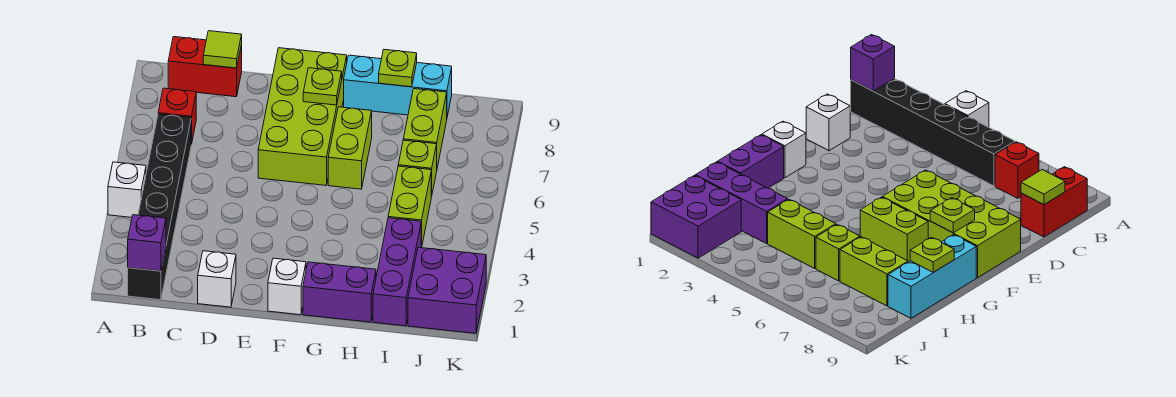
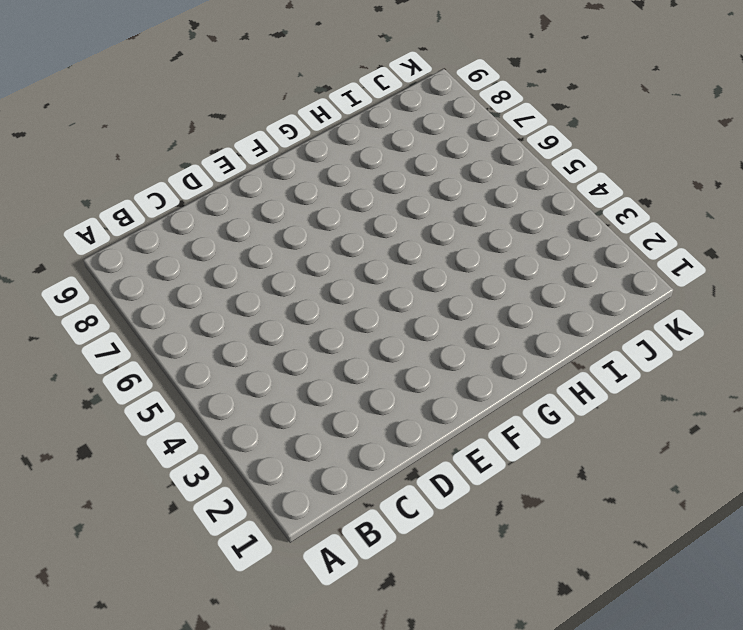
none -> white brick A4 level 1
none -> black brick B1:B6 level 1
none -> red brick B7 level 1

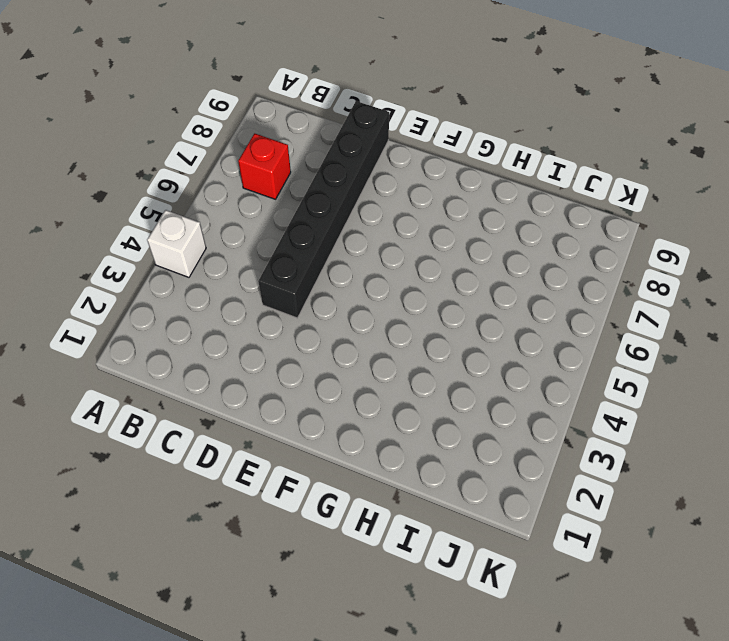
black brick D4:D9 level 1 -> black brick B1:B6 level 1
none -> red brick B9:C9 level 1
none -> white brick D1 level 1
none -> lime brick E6:F9 level 1

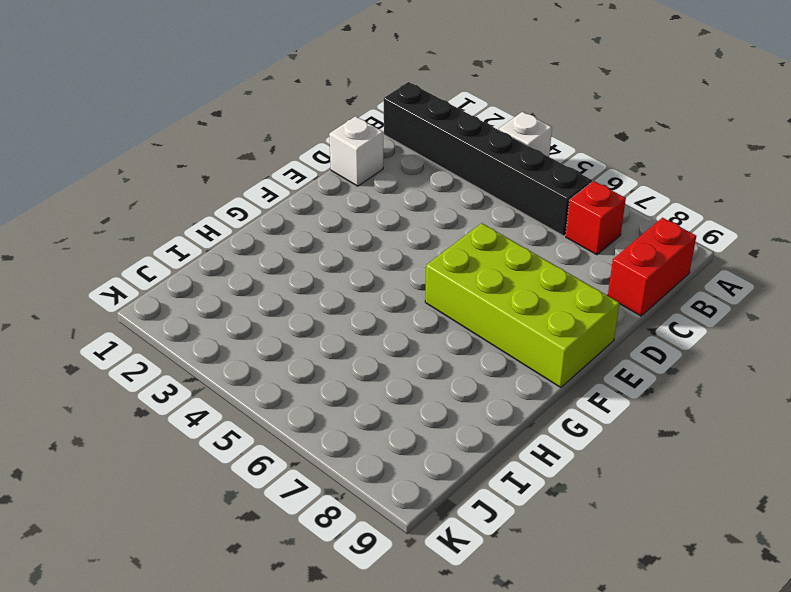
none -> white brick F1 level 1
none -> purple brick G1:H1 level 1
none -> lime brick G6:G7 level 1

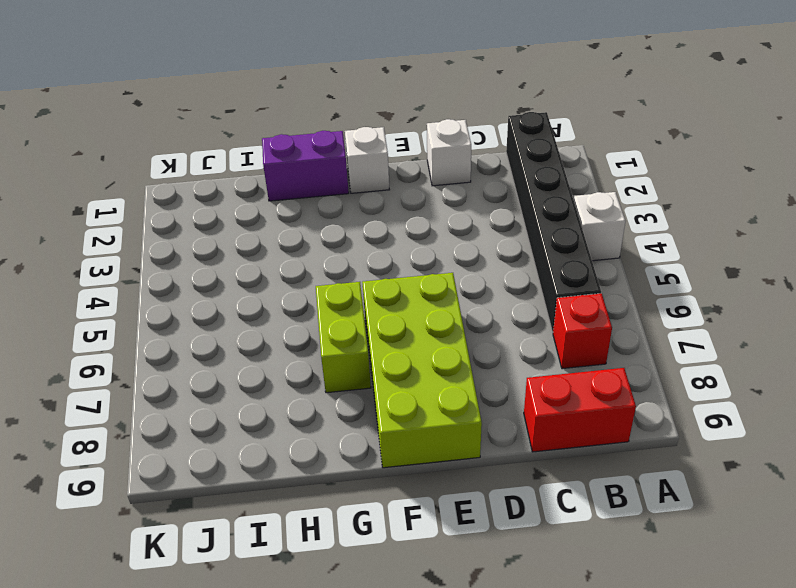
none -> cyan brick G9:I9 level 1
none -> purple brick I1:I3 level 1
none -> lime brick I4:I5 level 1

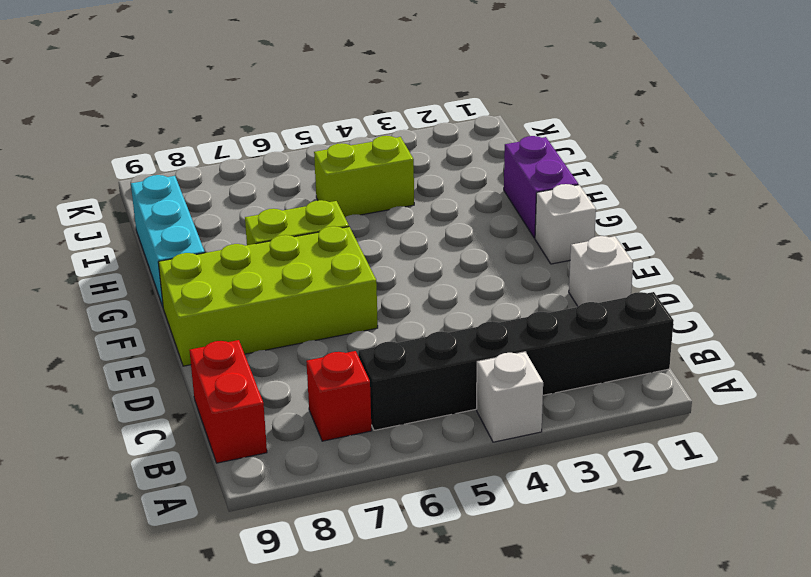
none -> purple brick I1:I3 level 1
none -> lime brick I6 level 1
none -> lime brick I7:I8 level 1

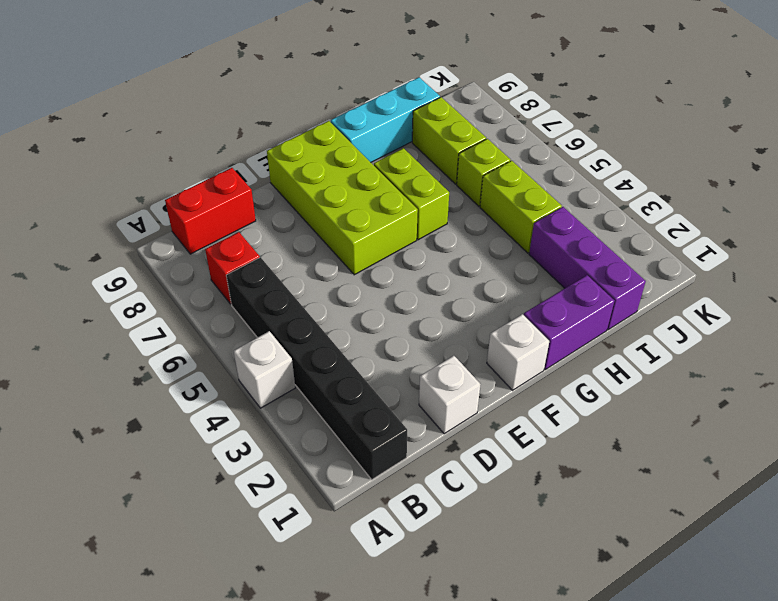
none -> purple brick J1:K2 level 1
none -> purple brick B1 level 2
none -> lime tile C9 level 2

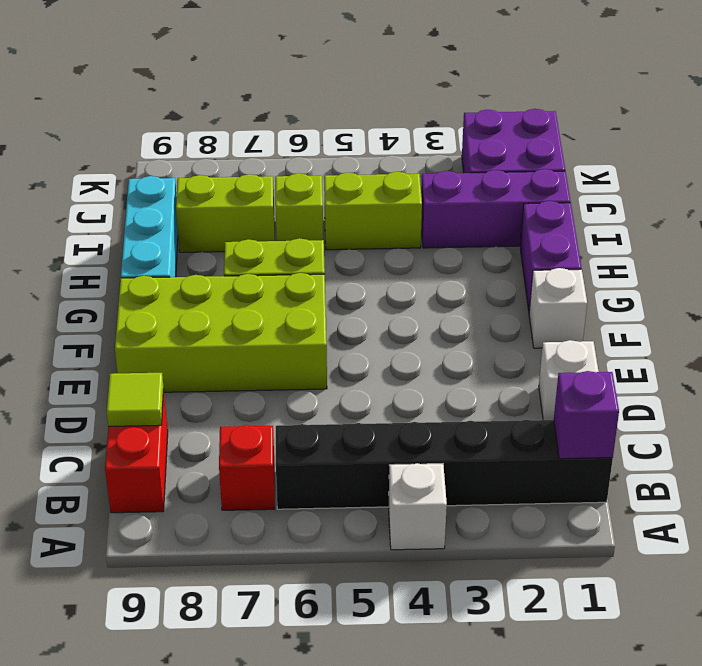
none -> lime plate F8 level 2
none -> lime plate H9 level 2

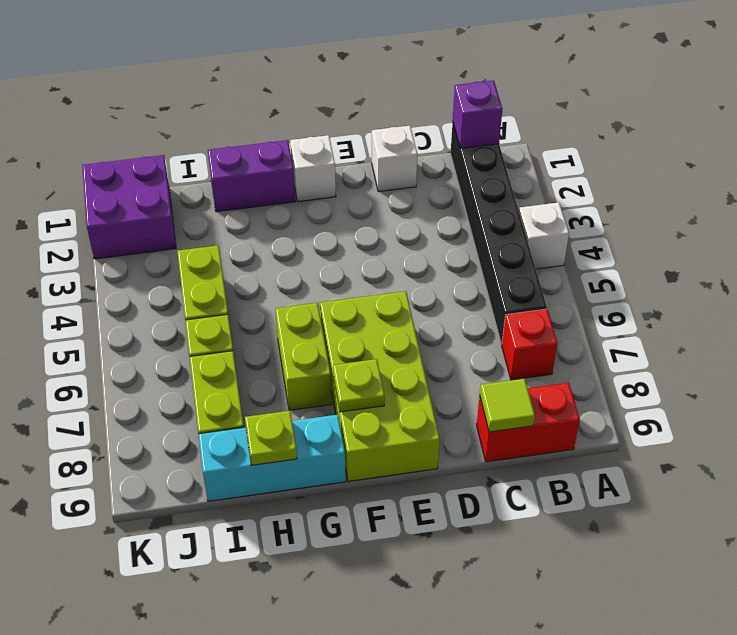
none -> purple brick I1:I3 level 1

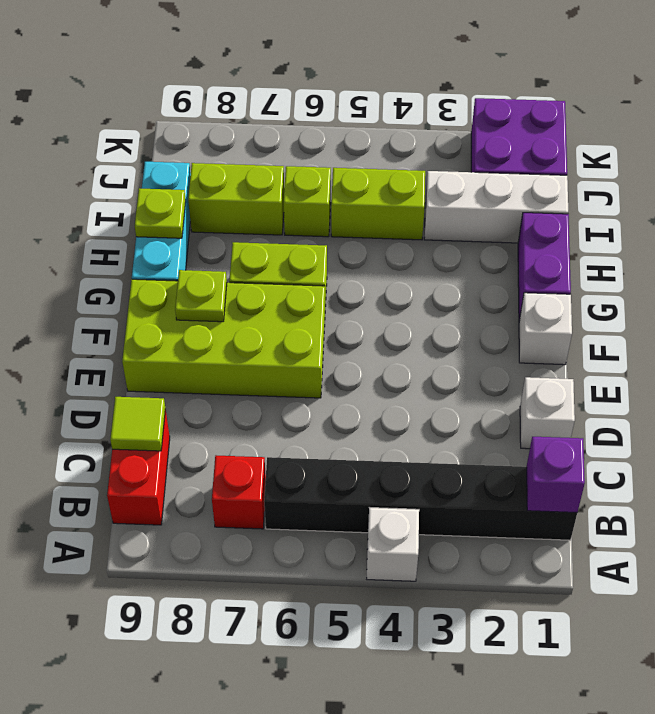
white brick I1:I3 level 1 -> purple brick I1:I3 level 1

